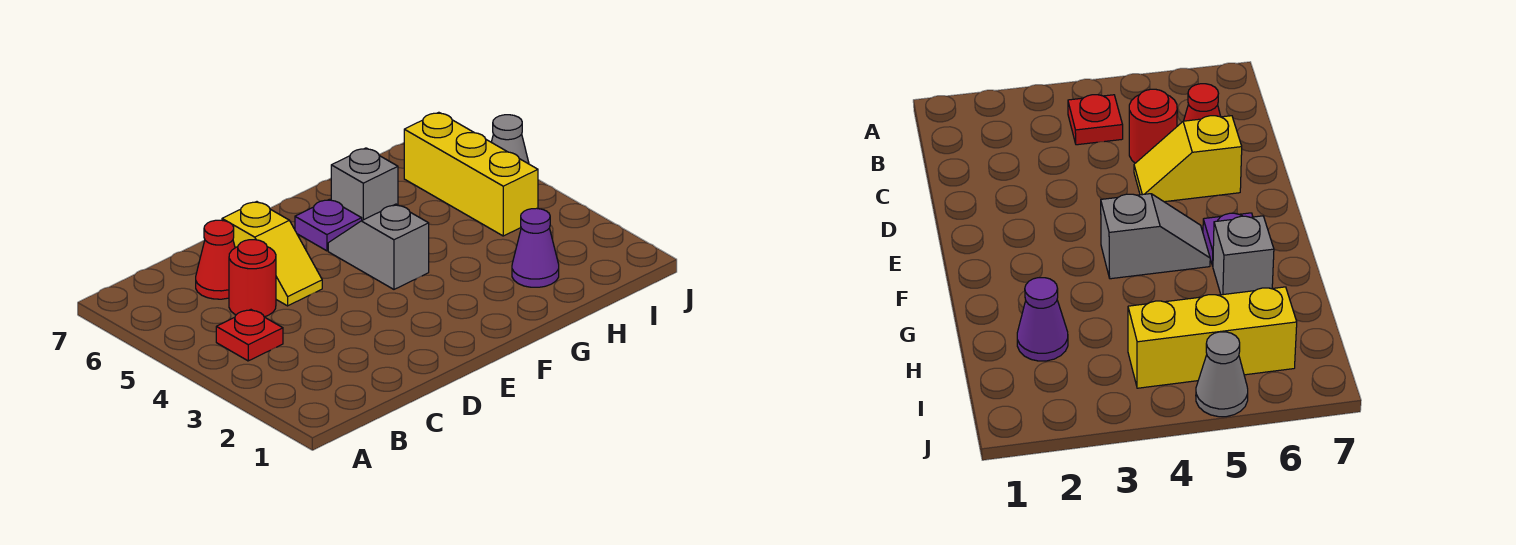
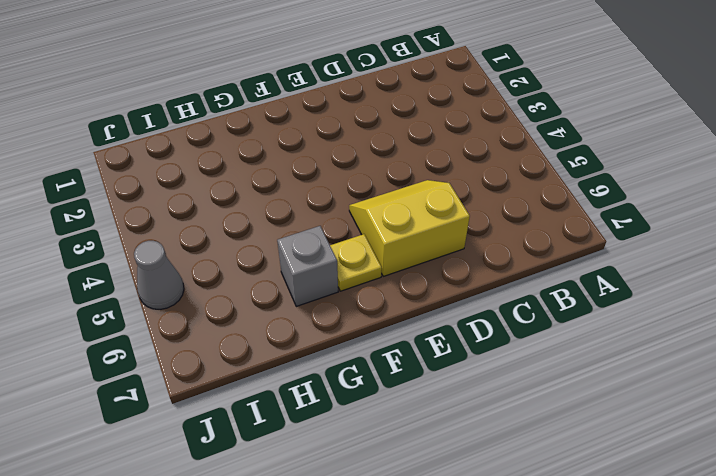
yellow slope D5:E6 level 1 top 6 -> yellow slope D5:D6 level 1 top 6
yellow plate F6 level 1 -> purple plate F6 level 1
none -> red plate B4 level 1
none -> red round brick C5 level 1

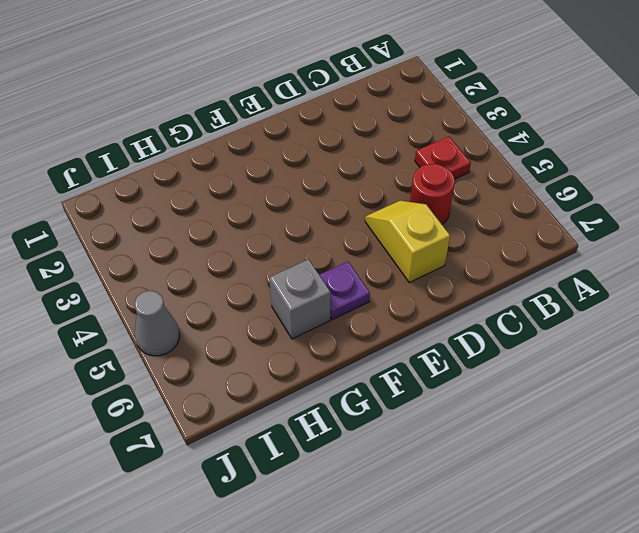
none -> red cone C6 level 1
none -> grey slope F4:F5 level 1 top 4

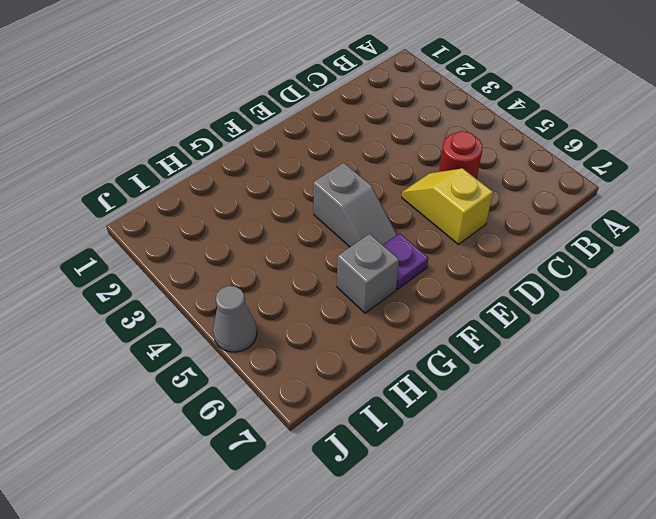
none -> red plate B4 level 1
none -> red cone C6 level 1

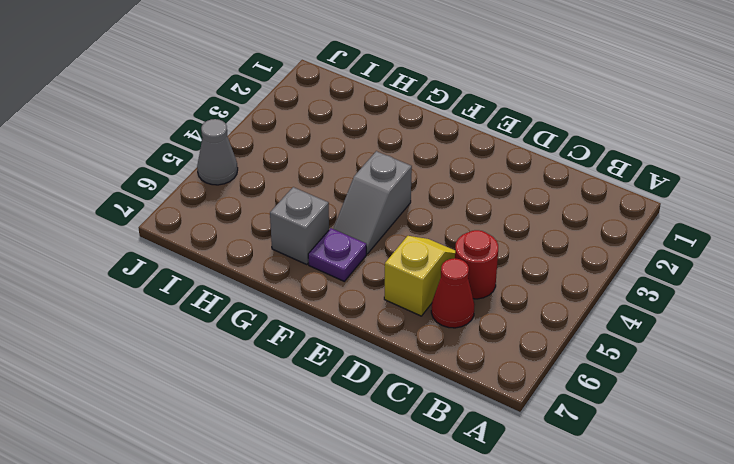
none -> red plate B4 level 1
none -> purple cone H2 level 1

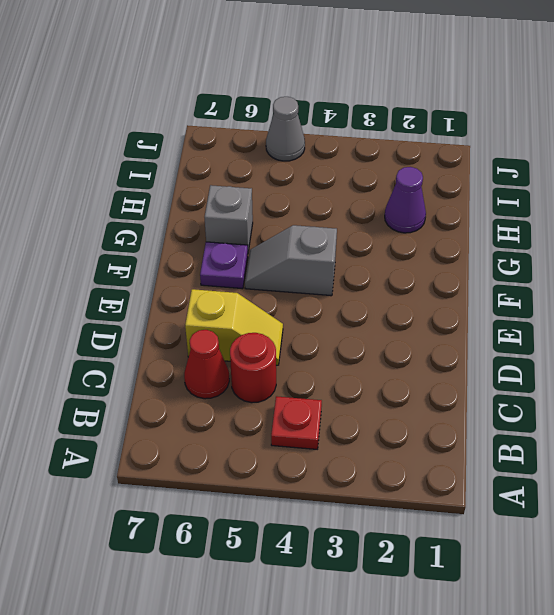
none -> yellow brick I4:I6 level 1

